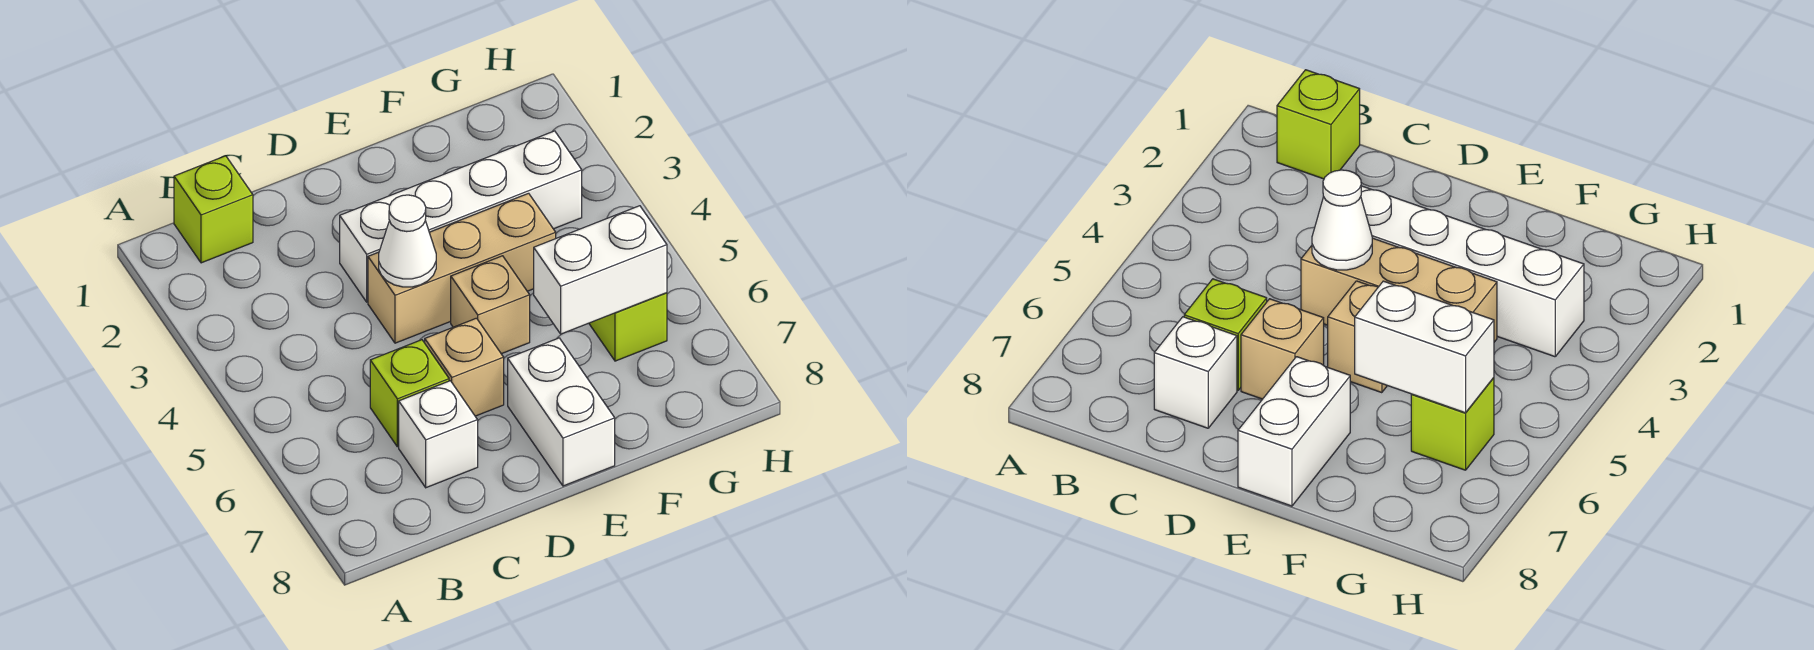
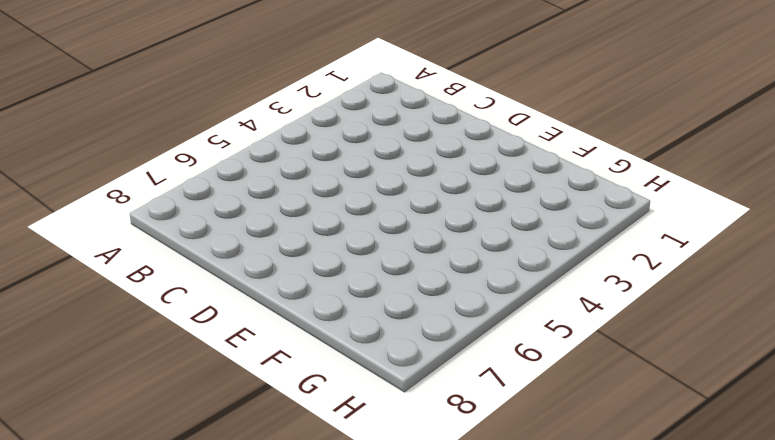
none -> lime brick B1 level 1
none -> lime brick C6 level 1

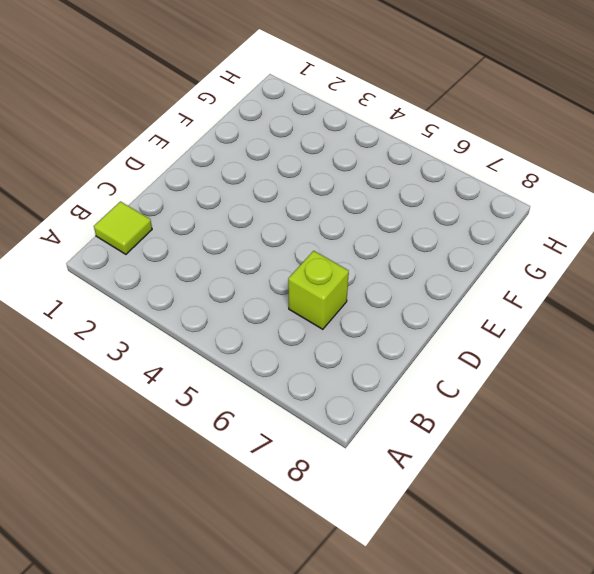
lime tile B1 level 1 -> lime brick B1 level 1
none -> white brick C7 level 1
none -> white brick D3:G3 level 1

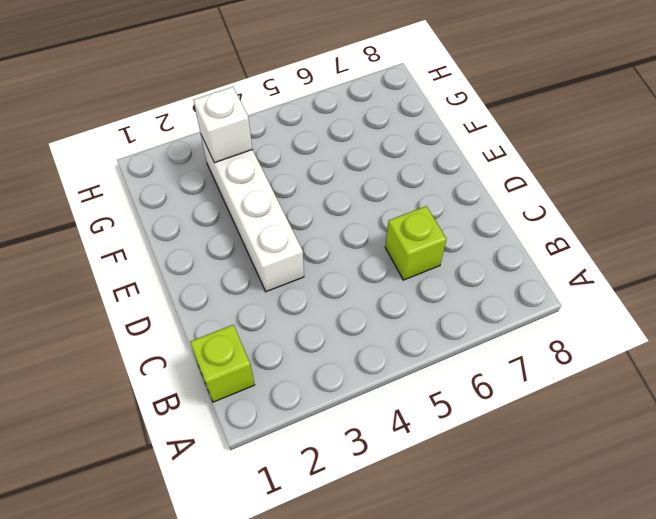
white brick G3 level 2 -> white brick C7 level 1
none -> tan brick D4:F4 level 1
none -> tan brick D6 level 1

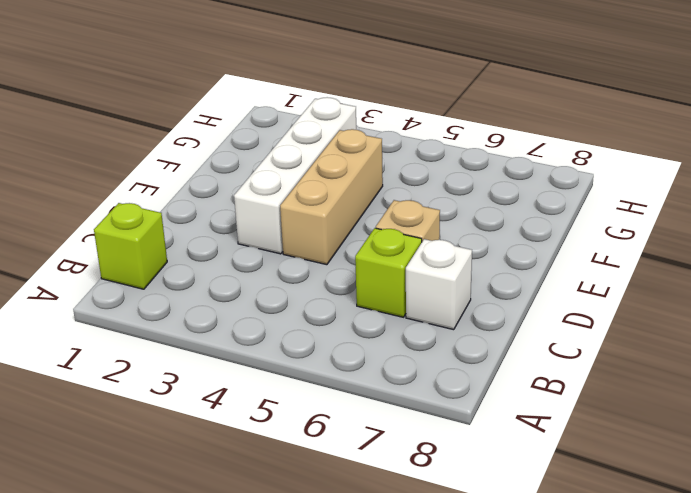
none -> tan brick E5 level 1
none -> white brick E7:E8 level 1

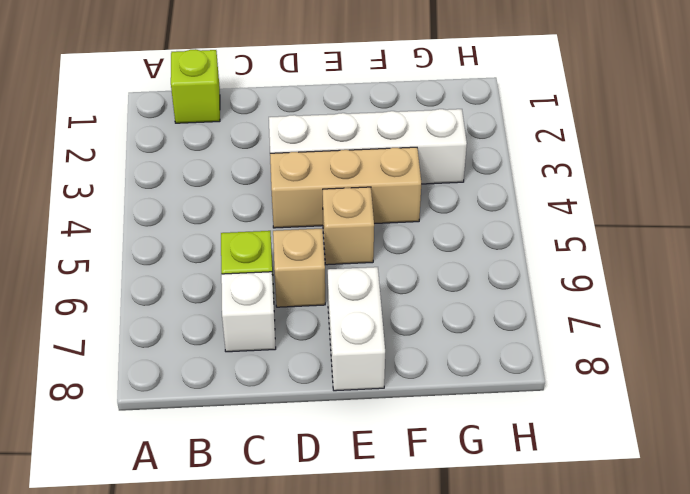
none -> lime brick G6 level 1
none -> white cone D4 level 2

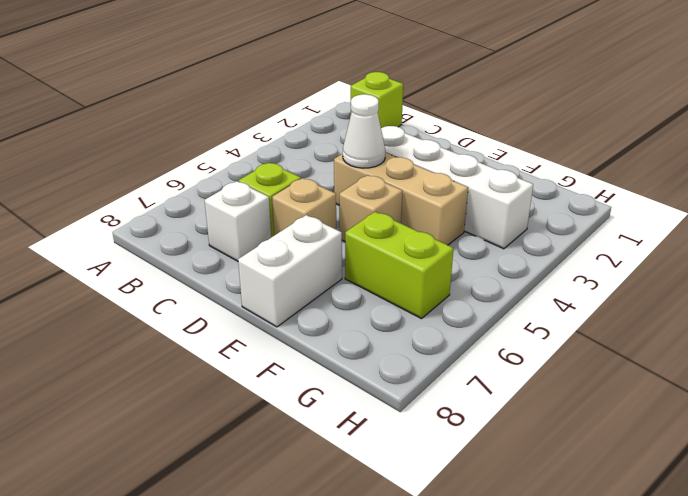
lime brick F6:G6 level 1 -> lime brick G6 level 1
none -> white brick F6:G6 level 2

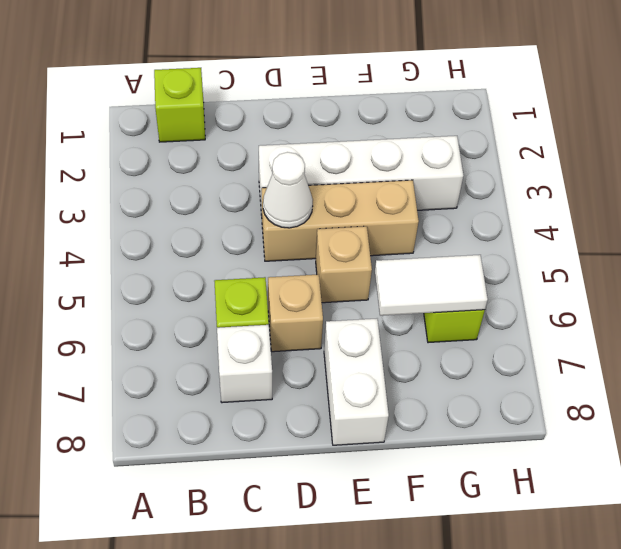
white tile F6:G6 level 2 -> white brick F6:G6 level 2

